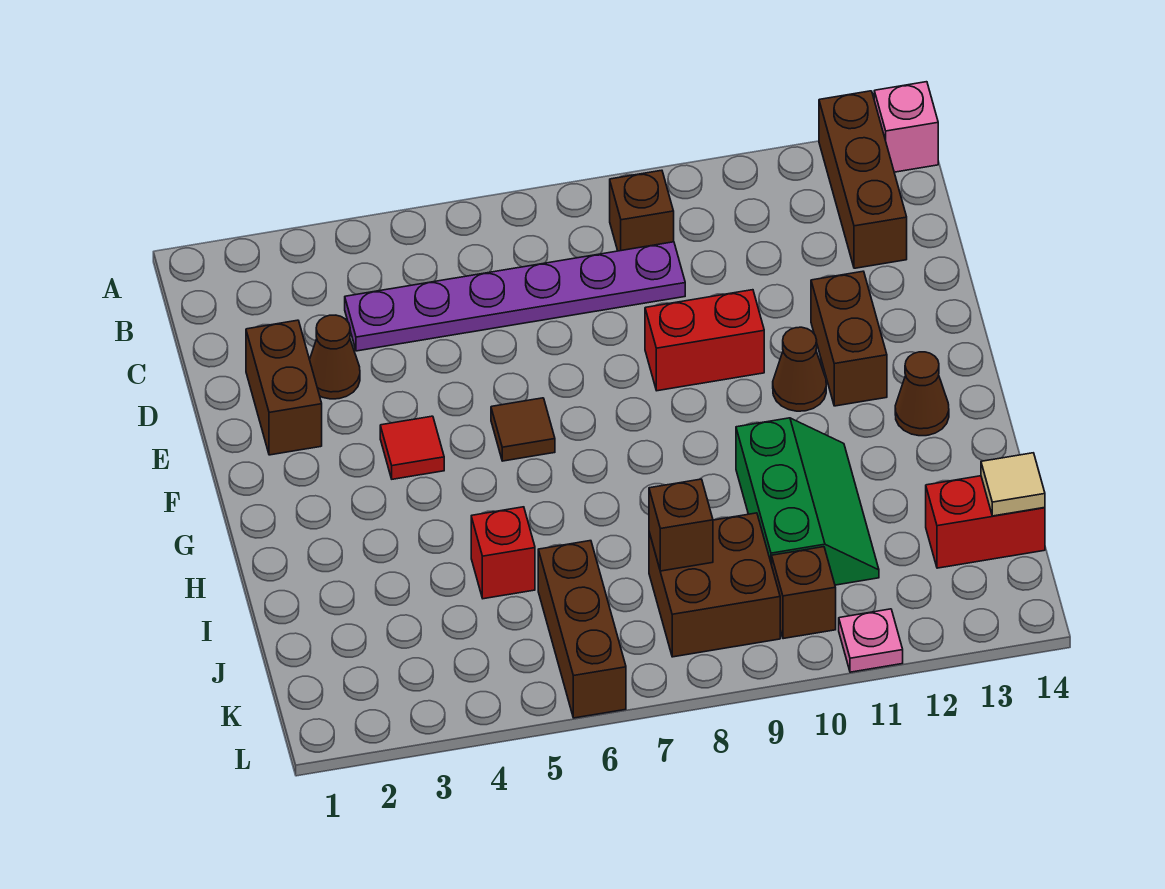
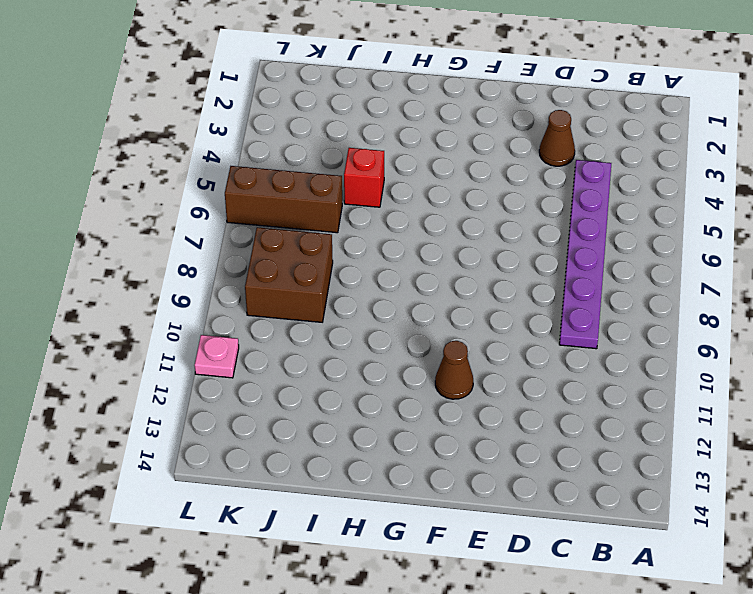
none -> brown brick A13:C13 level 1
none -> pink brick A14 level 1
none -> brown brick B9 level 1

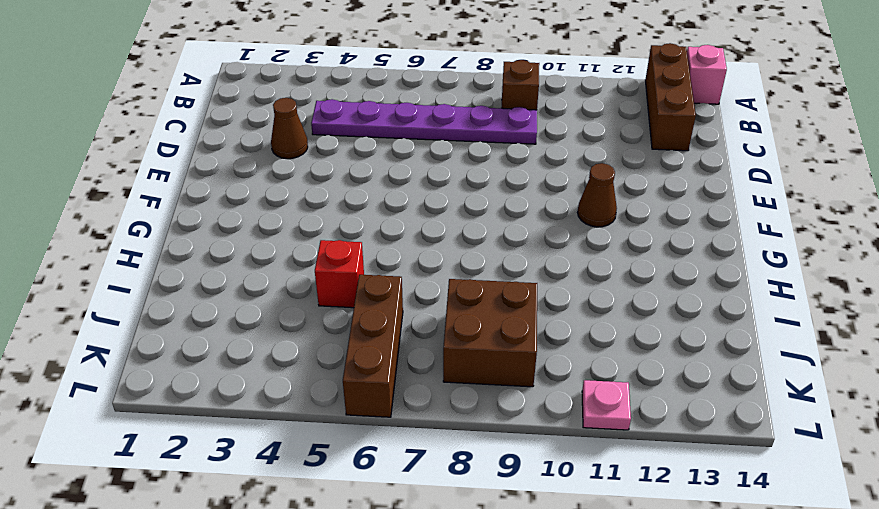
none -> brown brick D2:E2 level 1
none -> red brick E9:E10 level 1
none -> brown brick E12:F12 level 1

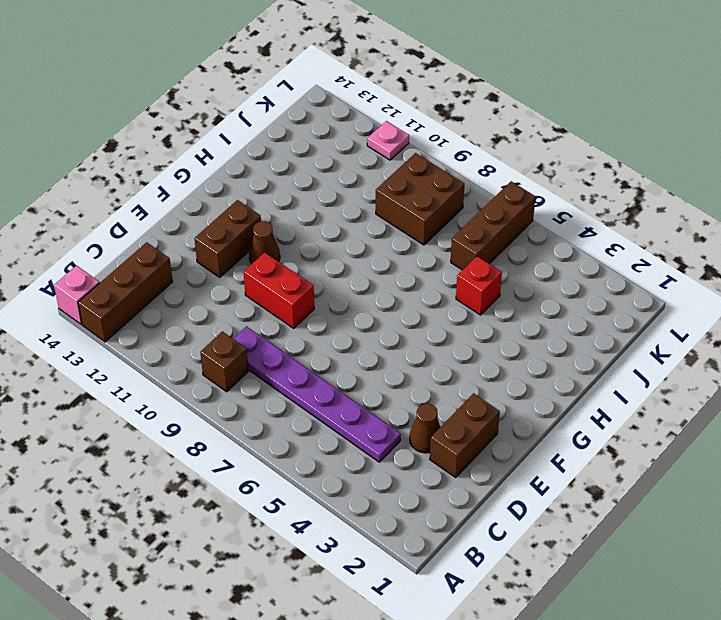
none -> red tile F4 level 1
none -> brown tile F6 level 1
none -> brown cone G13 level 1

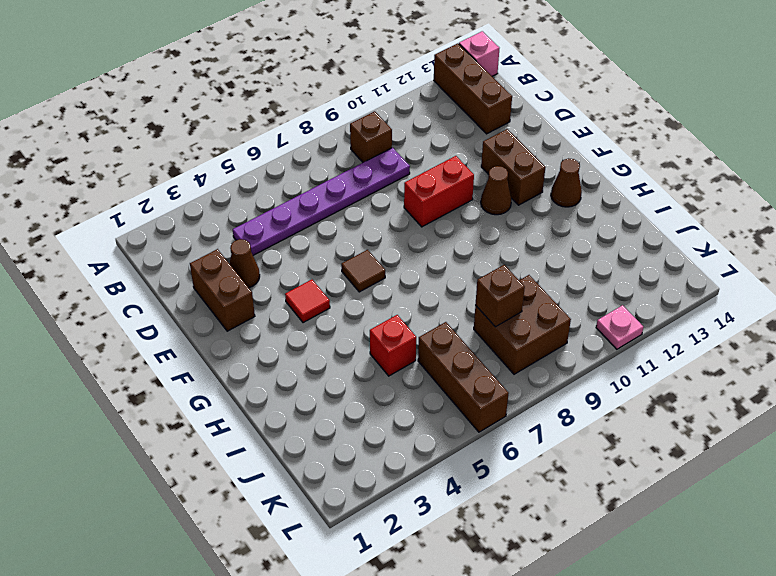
none -> green slope H10:J11 level 1 top 10
none -> red brick J13:J14 level 1
none -> brown brick K10 level 1

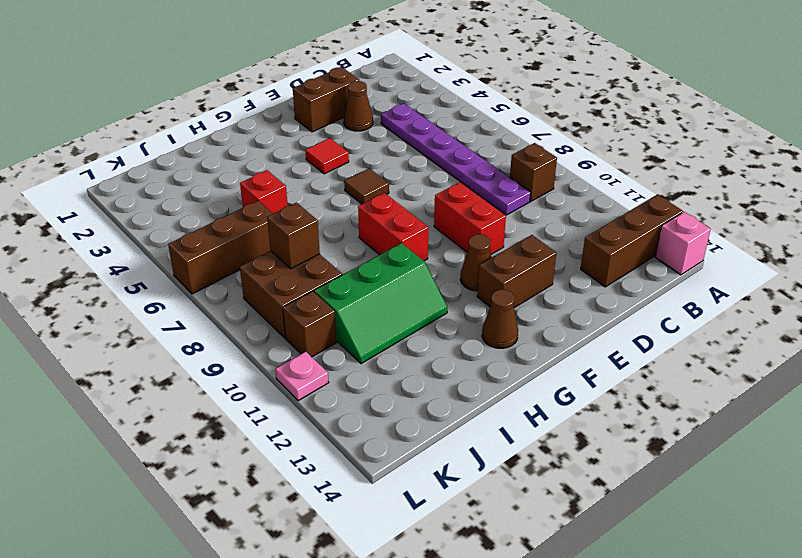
red brick G8:G9 level 1 -> red brick J13:J14 level 1
none -> tan tile J14 level 2

